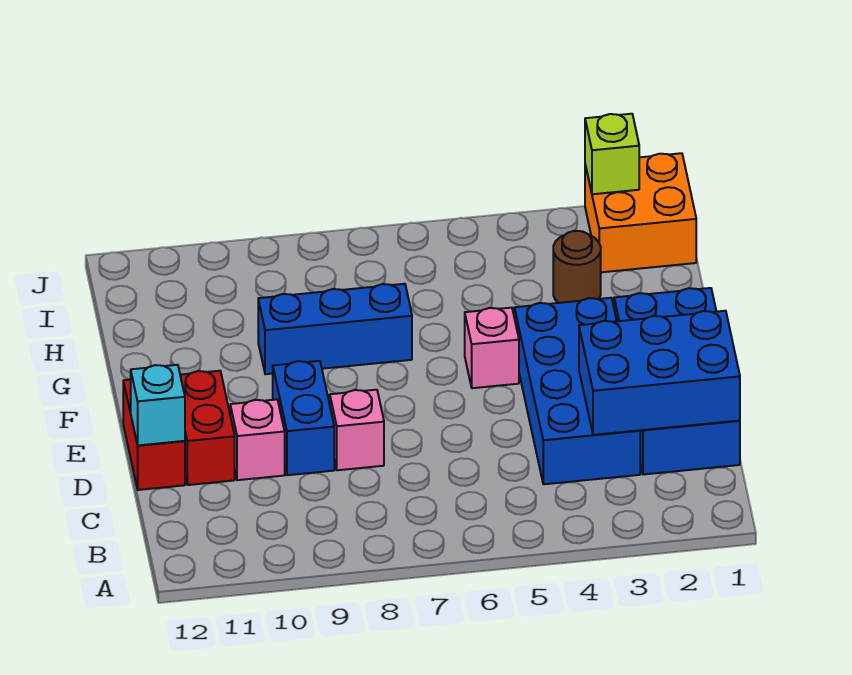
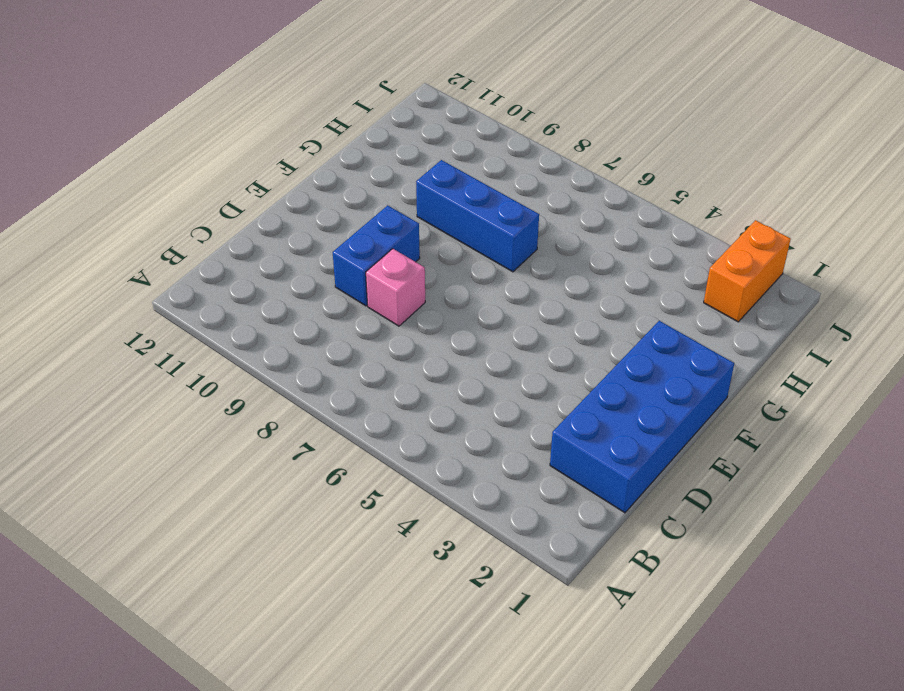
orange brick I2:J2 level 1 -> orange brick I1:J2 level 1
none -> blue brick C3:F4 level 1
none -> pink brick D10 level 1
none -> red brick D11:E11 level 1

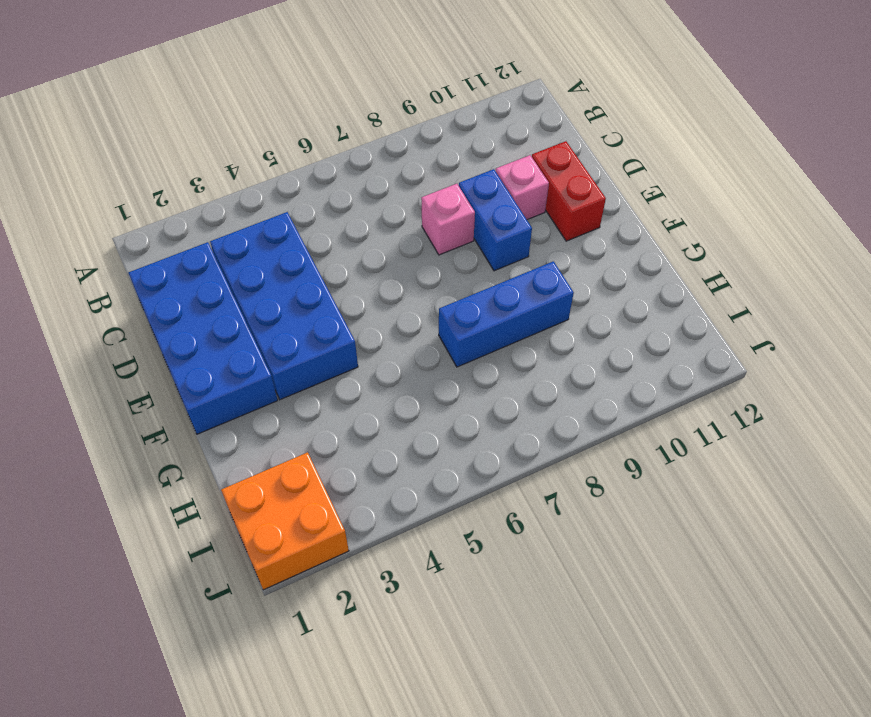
none -> red brick D12:E12 level 1
none -> pink brick F5 level 1
none -> brown round brick H3 level 1

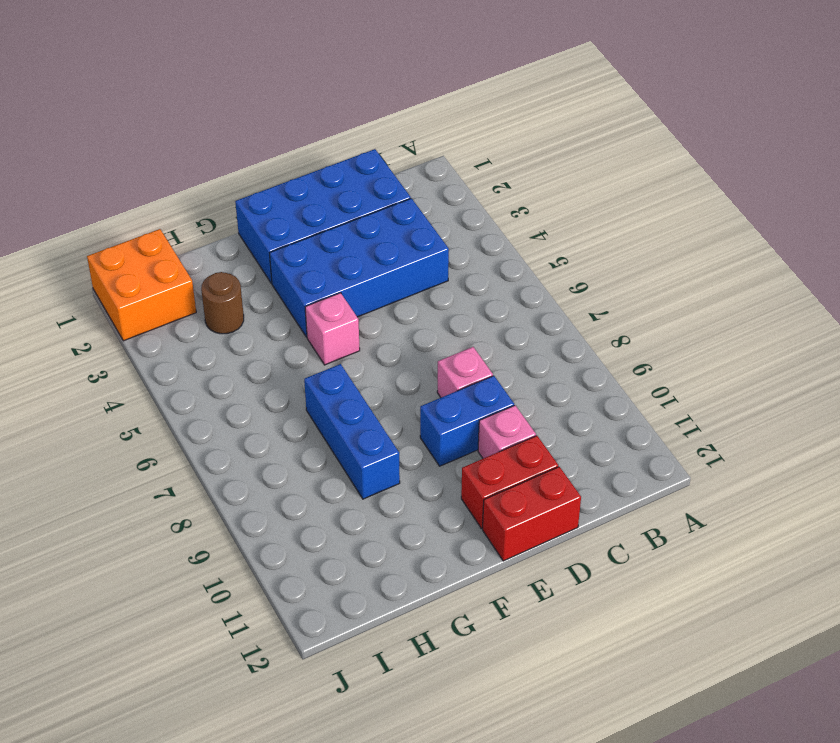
none -> blue brick C1:D3 level 2
none -> cyan brick D12 level 2
none -> lime brick J2 level 2

